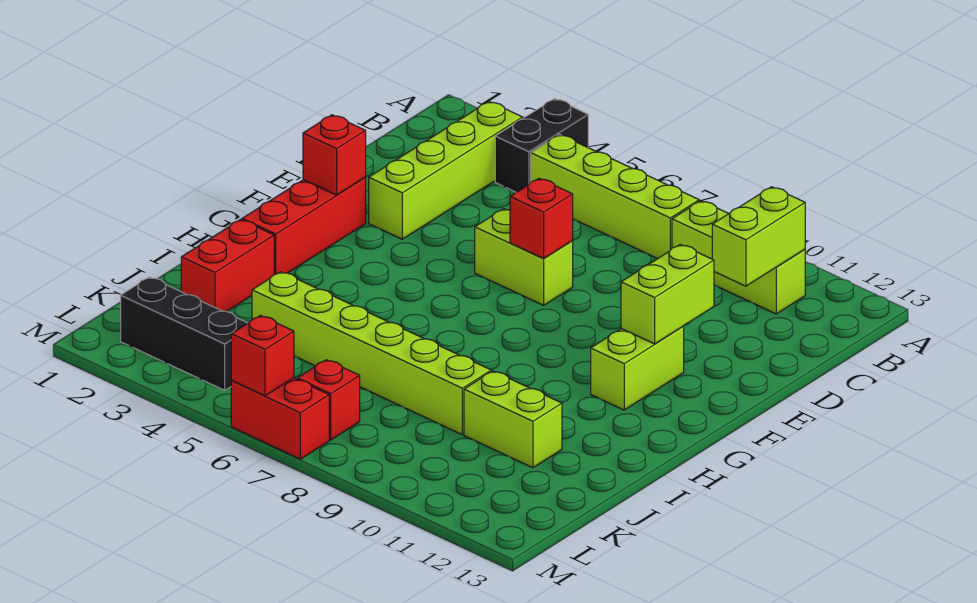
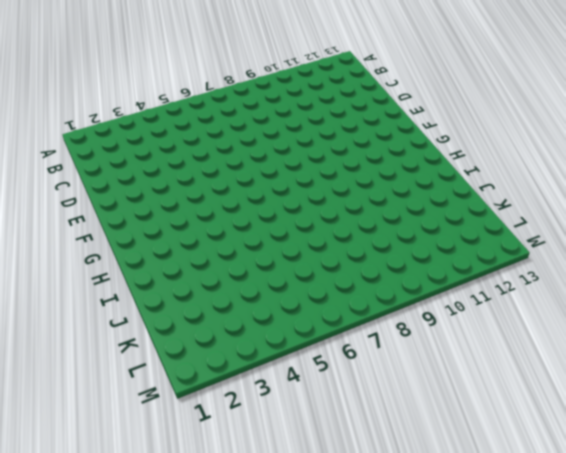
none -> black brick A4:B4 level 1
none -> lime brick B3:E3 level 1
none -> lime brick B5:B8 level 1

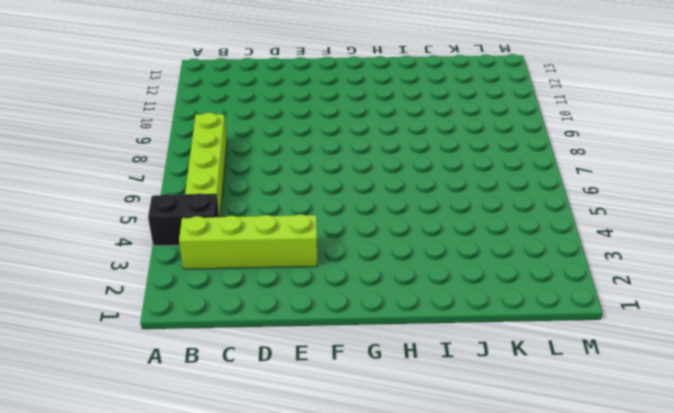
none -> lime brick B9:B11 level 1
none -> lime brick E6:E7 level 1
none -> red brick F2:H2 level 1

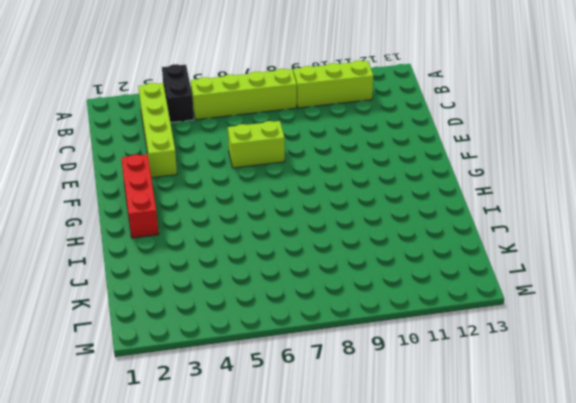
none -> lime brick F11:G11 level 1
none -> red brick I2:J2 level 1
none -> lime brick J4:J9 level 1

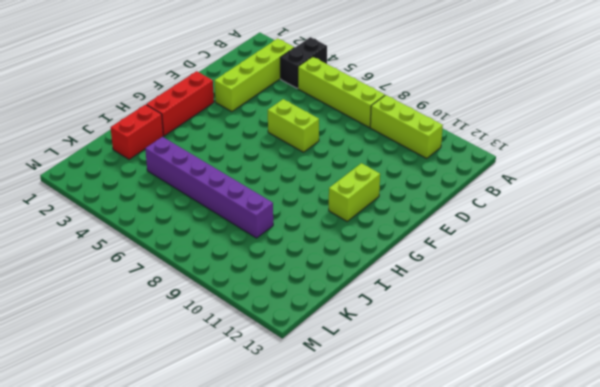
purple brick J4:J9 level 1 -> lime brick J4:J9 level 1
none -> lime brick J10:J11 level 1
none -> black brick L2:L4 level 1
none -> red brick L7 level 1

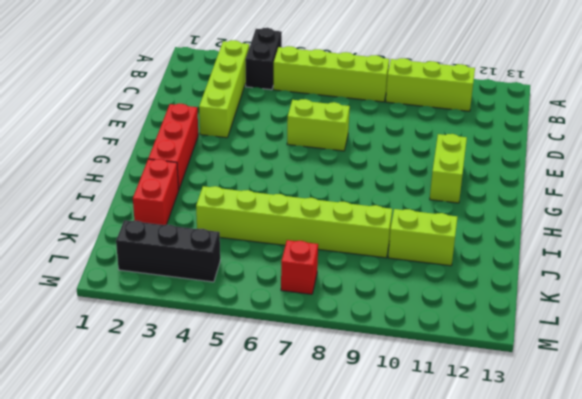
none -> red brick M6:M7 level 1
none -> lime brick B11:C11 level 2
none -> red brick E7 level 2

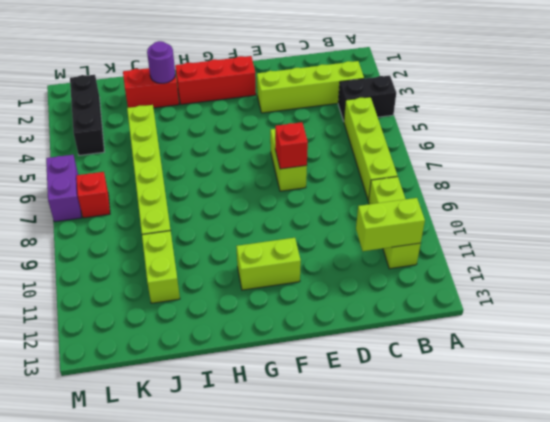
purple round brick I2 level 2 -> none
purple brick M6:M7 level 1 -> red brick M6:M7 level 1
none -> lime brick E11:F11 level 2
none -> red brick F2 level 2
none -> red brick M6 level 2

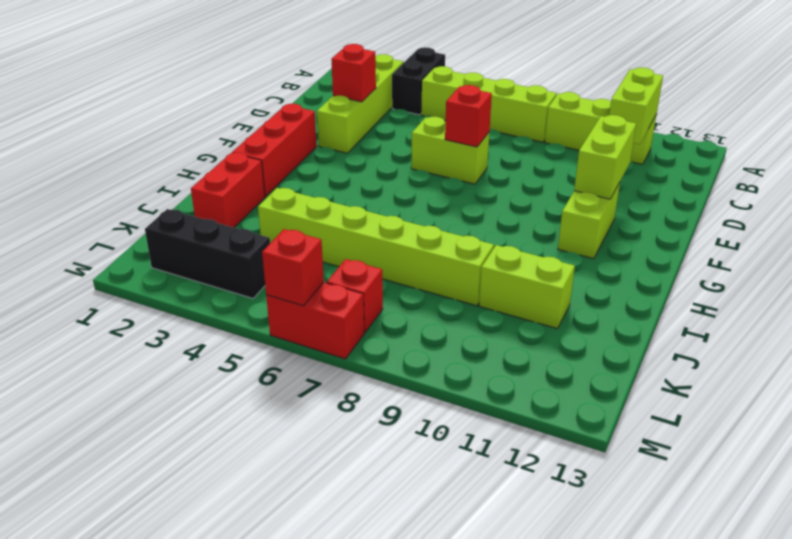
red brick D3 level 2 -> red brick F2 level 2

